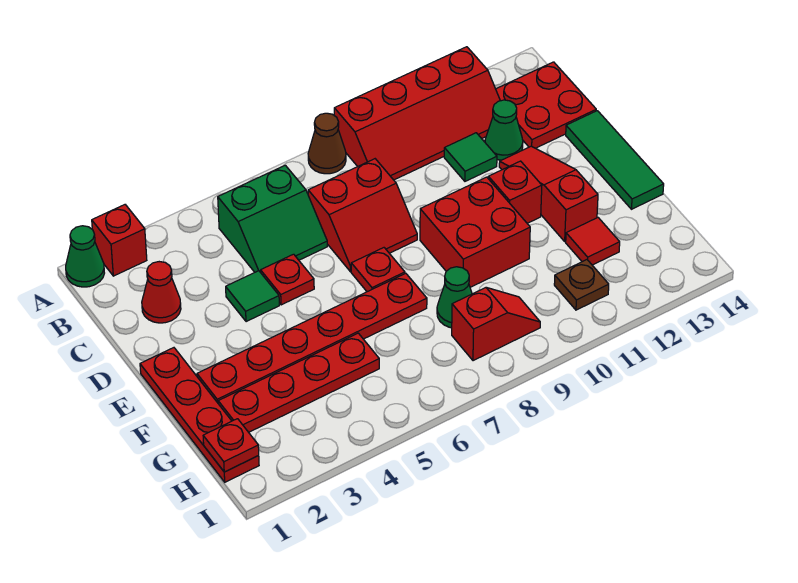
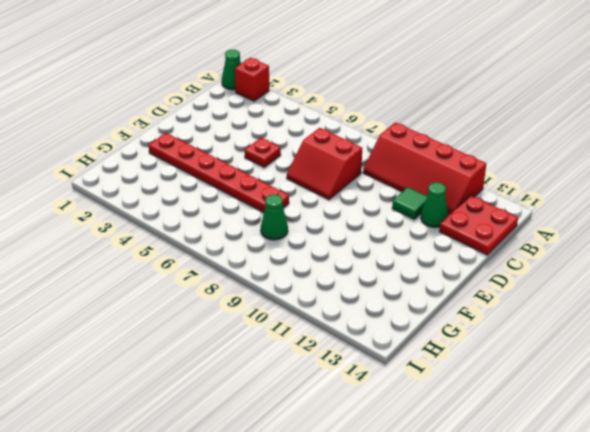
none -> brown cone A8 level 1
none -> green slope B5:C6 level 1 top B
none -> red cone C2 level 1

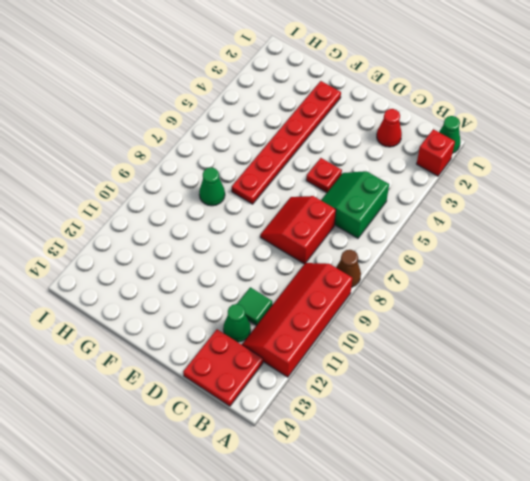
none -> green tile D4 level 1
none -> red slope D12:F12 level 1 top F
none -> green tile D14:F14 level 1

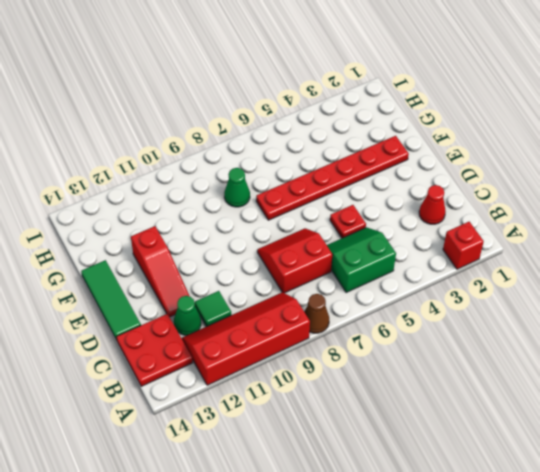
none -> green cone A1 level 1
none -> green tile D4 level 1
none -> red plate E1:H1 level 1

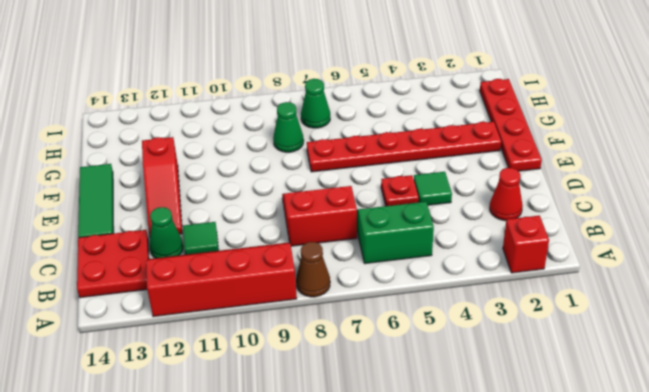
green cone H7 level 1 -> green cone A1 level 1
none -> red plate E7 level 1
none -> red brick E9:F10 level 1
none -> red brick E11 level 1

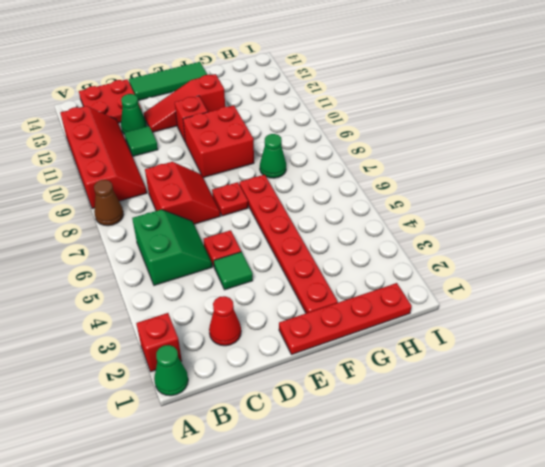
none -> red plate G2:G5 level 1
none -> red tile G12 level 1
none -> red slope H8:H9 level 1 top 8

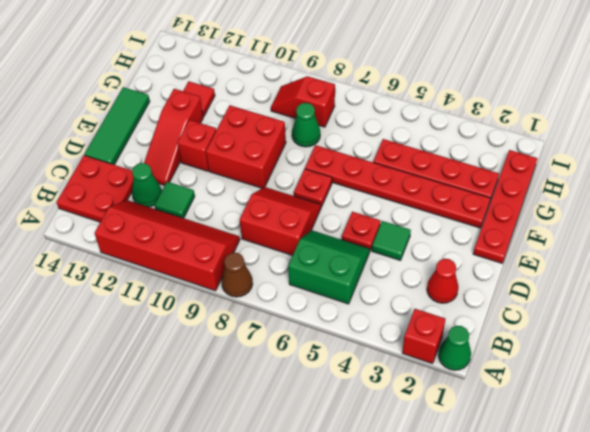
none -> brown plate H11 level 1
none -> red plate H1 level 2

